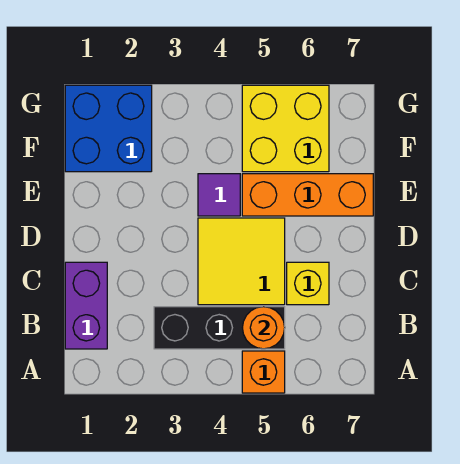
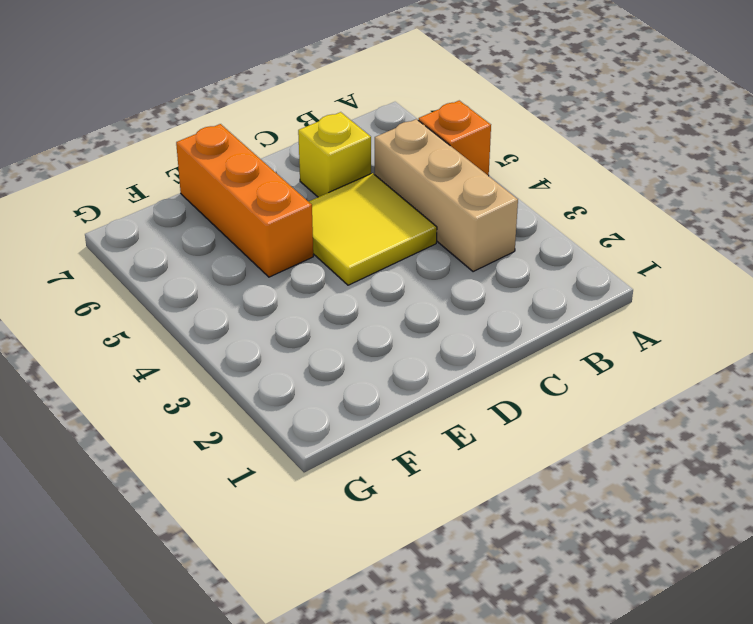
tan brick B3:B5 level 1 -> black brick B3:B5 level 1
none -> purple brick B1:C1 level 1
none -> purple tile E4 level 1

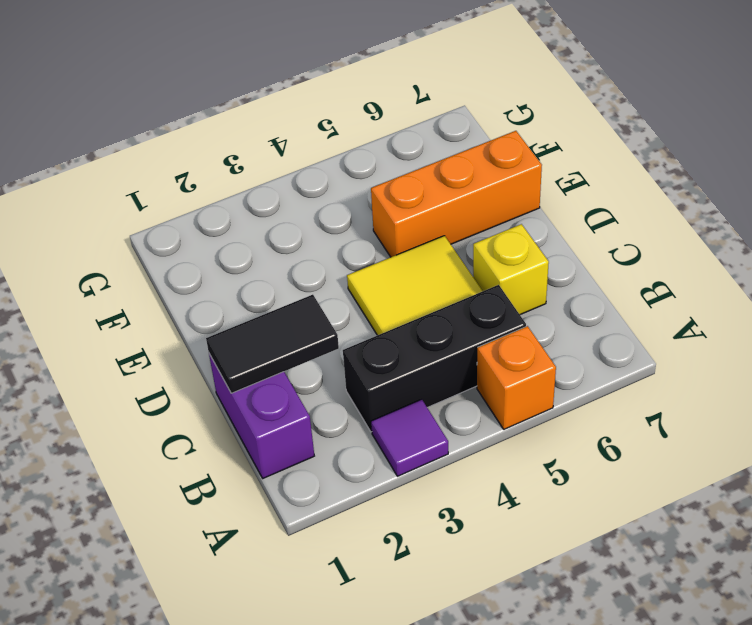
purple tile A3 level 1 -> purple tile E4 level 1
black tile C1:C2 level 2 -> none
none -> blue brick F1:G2 level 1
none -> yellow brick F5:G6 level 1

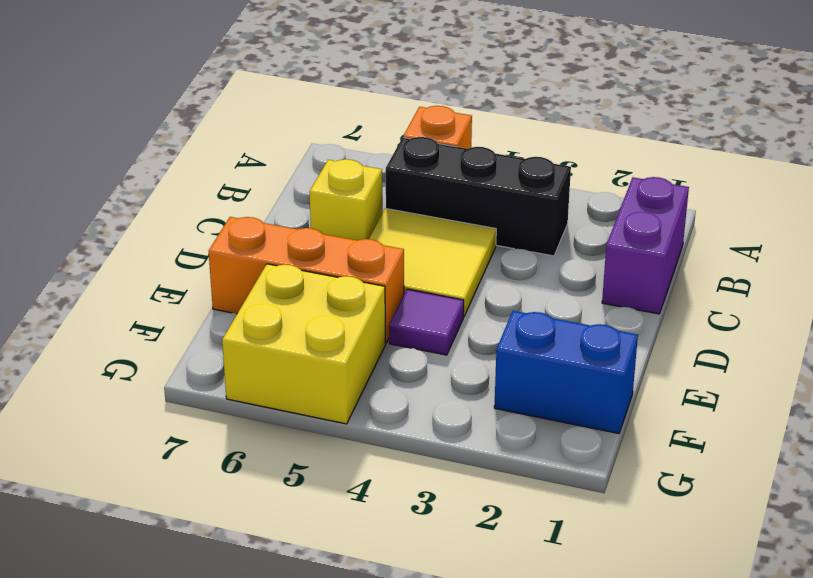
blue brick F1:F2 level 1 -> blue brick F1:G2 level 1
none -> orange round brick B5 level 2

